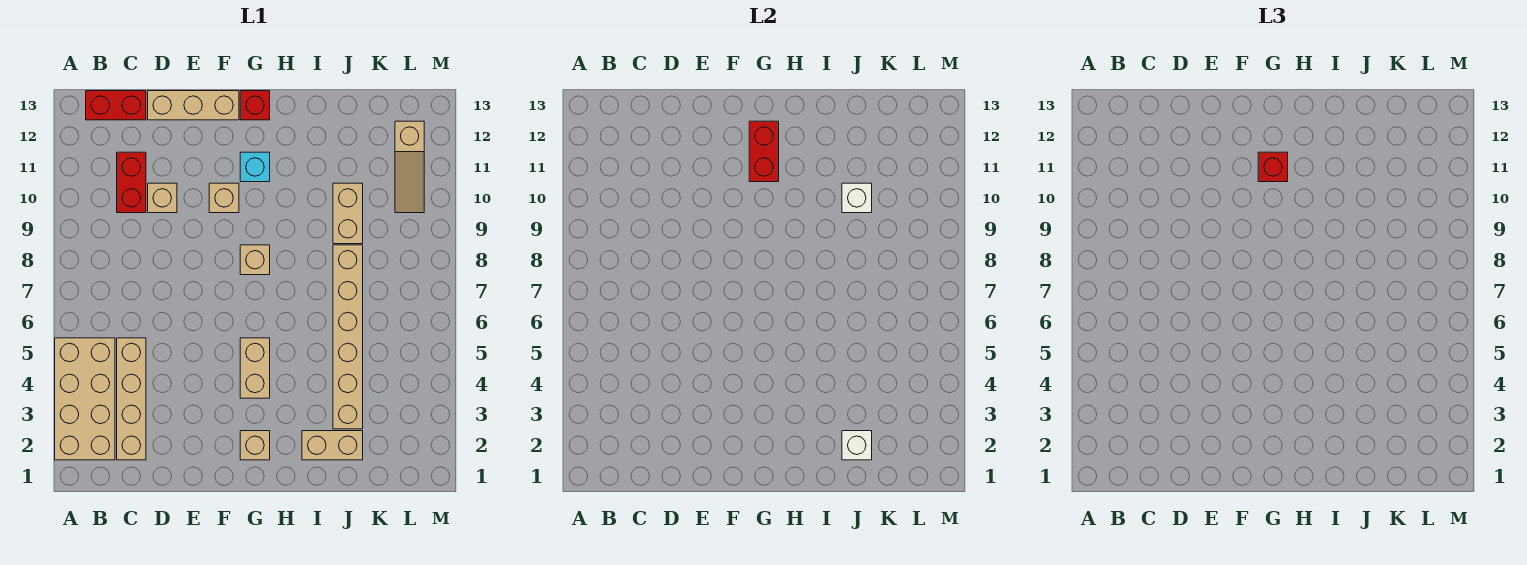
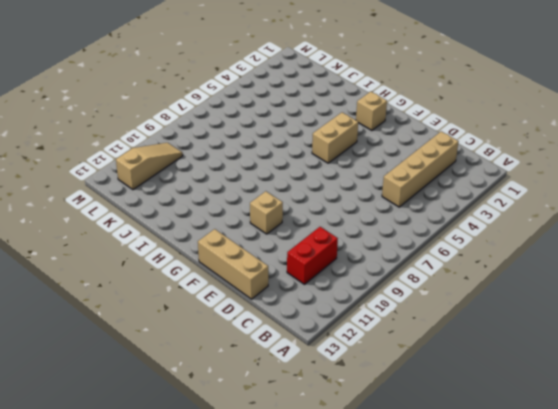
none -> tan brick A2:B5 level 1
none -> red brick B13:C13 level 1
none -> tan brick D10 level 1

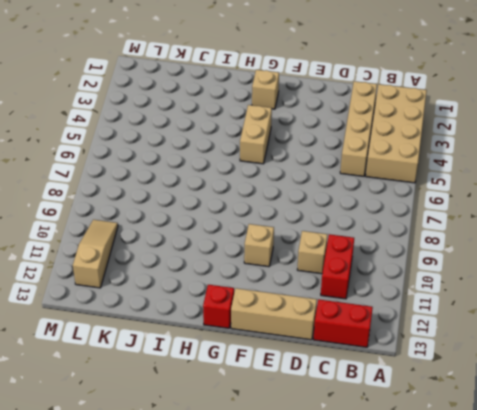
none -> tan brick G8 level 1
none -> cyan brick G11 level 1
none -> tan brick I2:J2 level 1

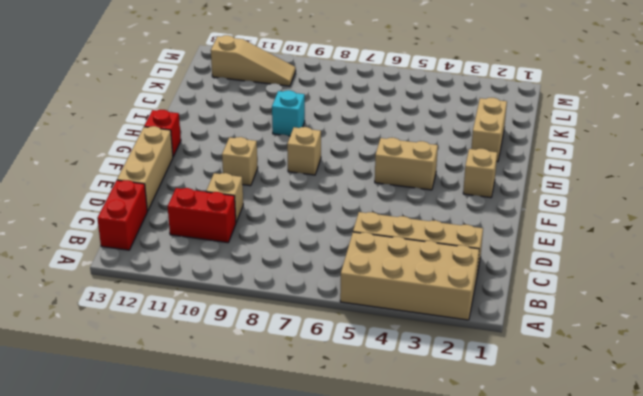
cyan brick I9 level 1 -> cyan brick G11 level 1
none -> tan brick J3:J8 level 1
none -> tan brick J9:J10 level 1
none -> red brick G11:G12 level 2

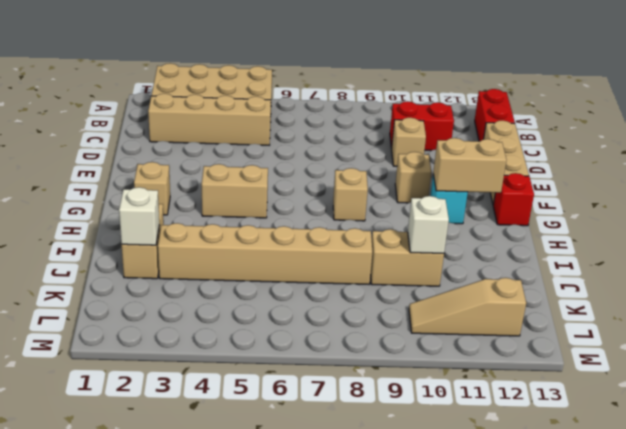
tan brick G11:G12 level 2 -> red brick G11:G12 level 2
none -> red brick G11 level 3

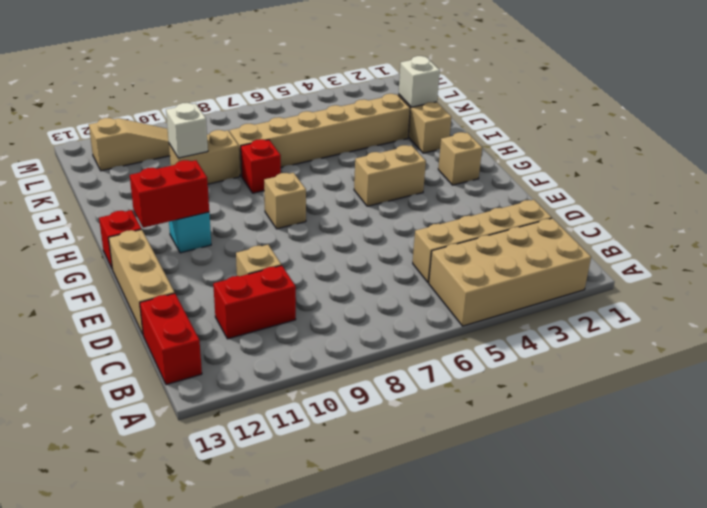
red brick I8 level 1 -> red brick G11 level 3
none -> tan brick F10 level 1

